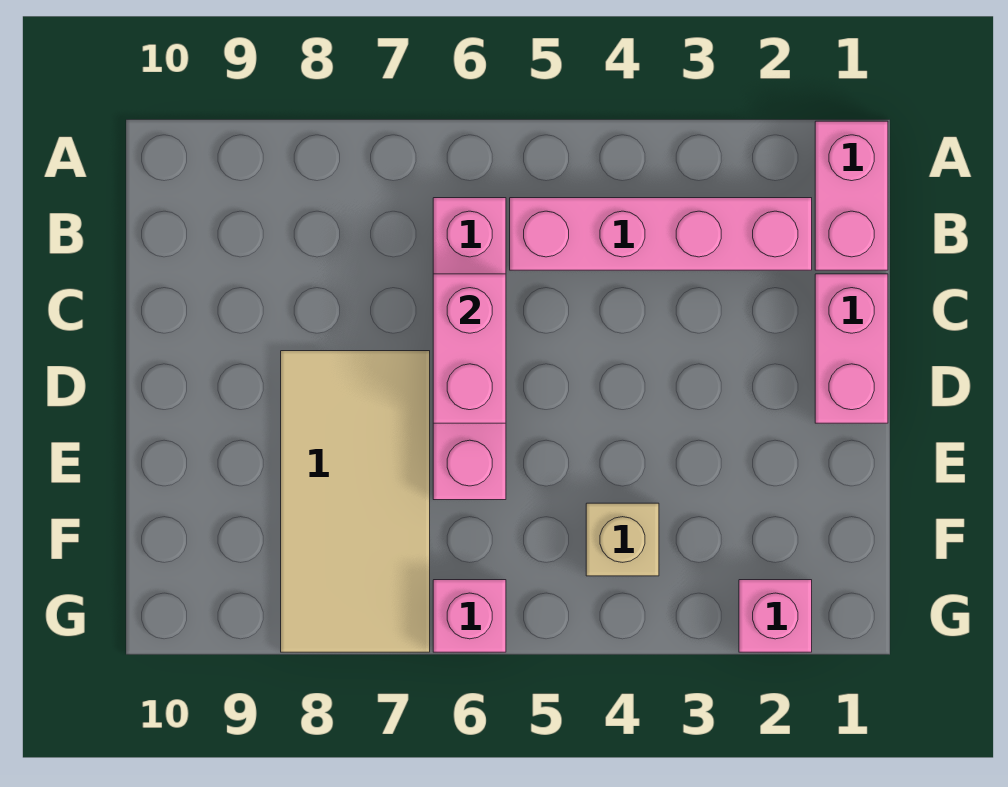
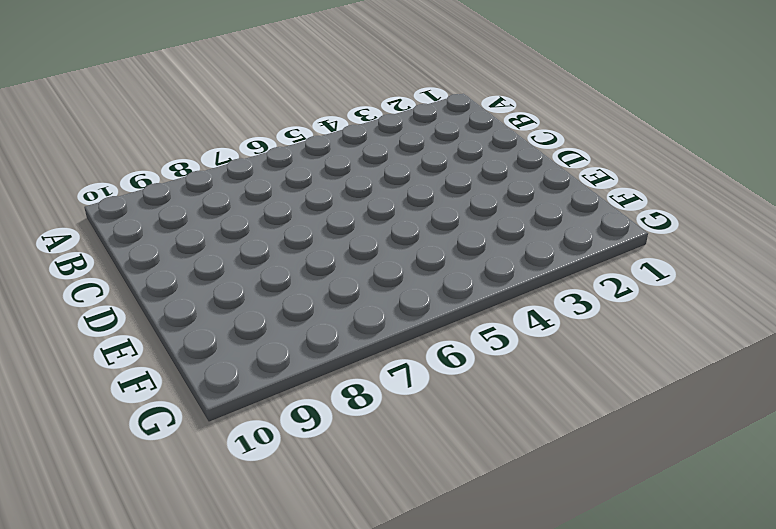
none -> pink brick A1:B1 level 1
none -> pink brick B2:B5 level 1

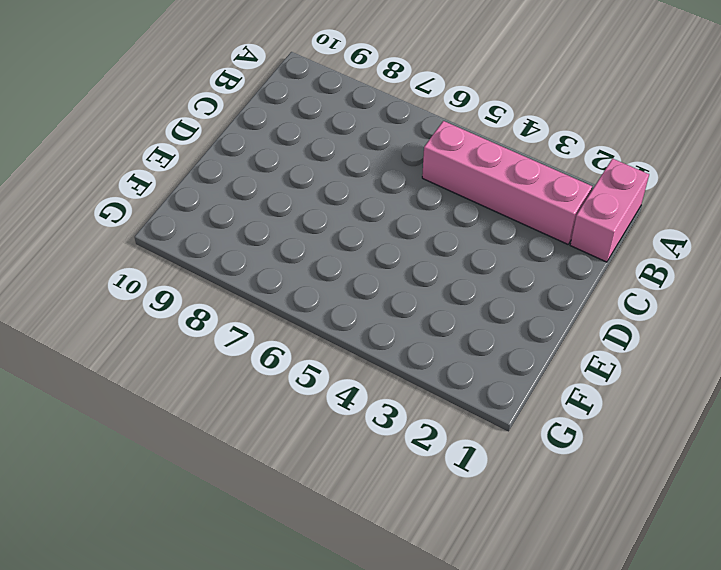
none -> pink brick B6:E6 level 1
none -> pink brick C1:D1 level 1

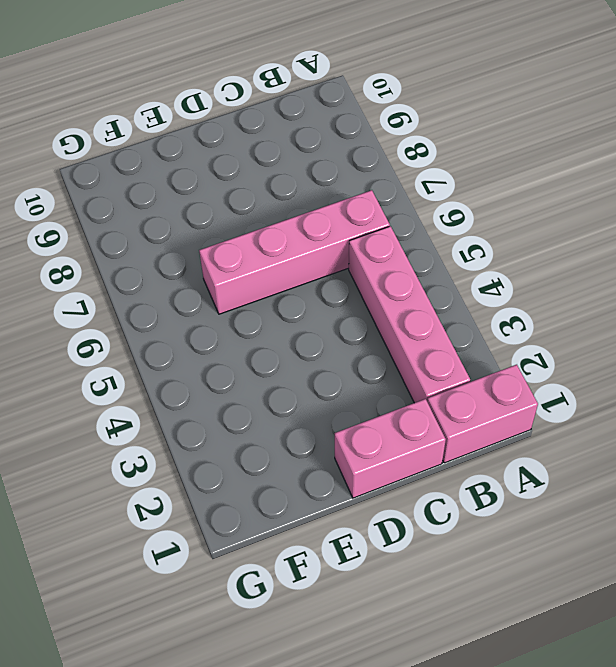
none -> tan tile D7:G8 level 1
none -> tan brick F4 level 1

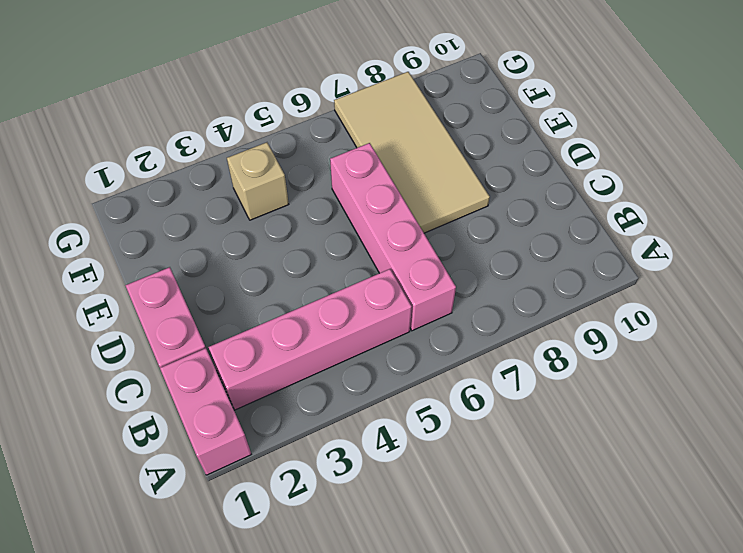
none -> pink brick G2 level 1
none -> pink brick G6 level 1

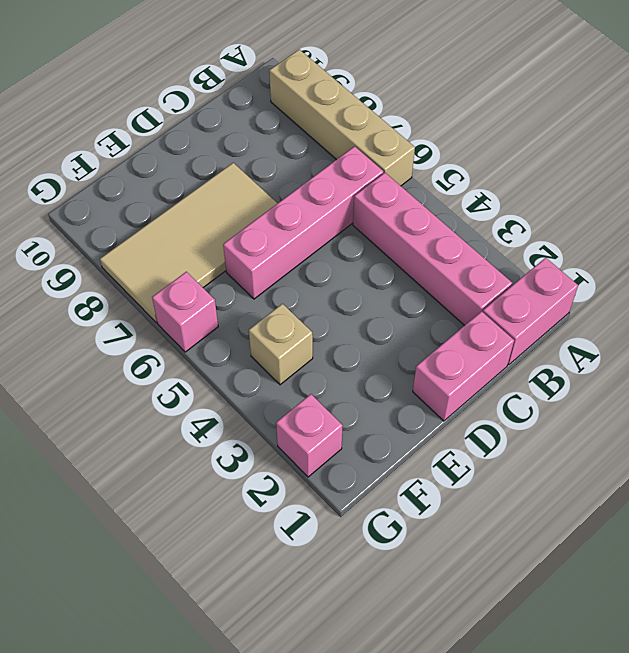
tan brick A6:A9 level 1 -> none
none -> pink brick C6:D6 level 2

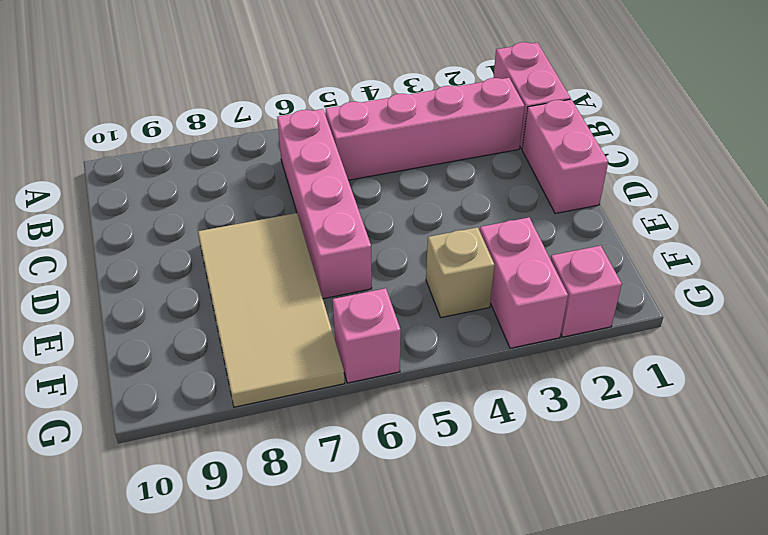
pink brick F3:G3 level 1 -> pink brick C6:D6 level 2

